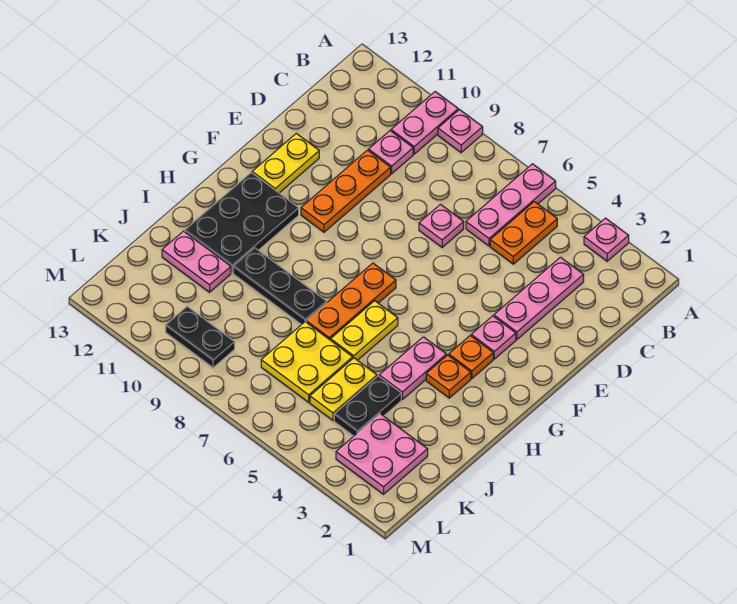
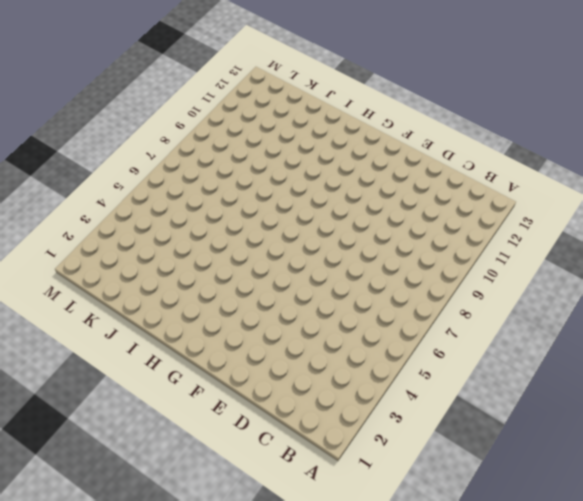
none -> pink plate A3 level 1
none -> pink plate A6:C6 level 1
none -> pink plate A9 level 1

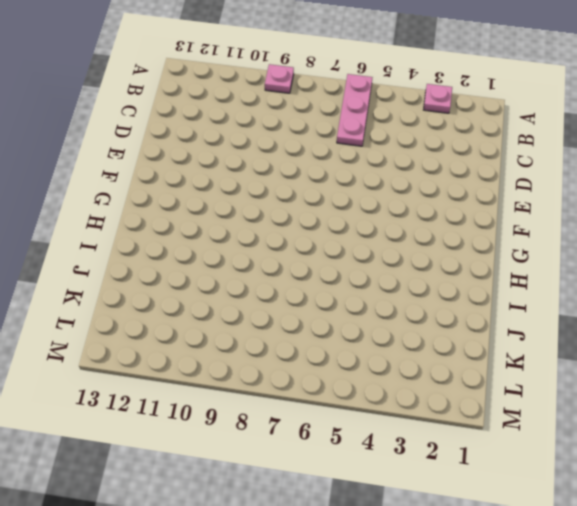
none -> pink plate A10:B10 level 1
none -> orange plate B5:C5 level 1
none -> pink plate C3:E3 level 1

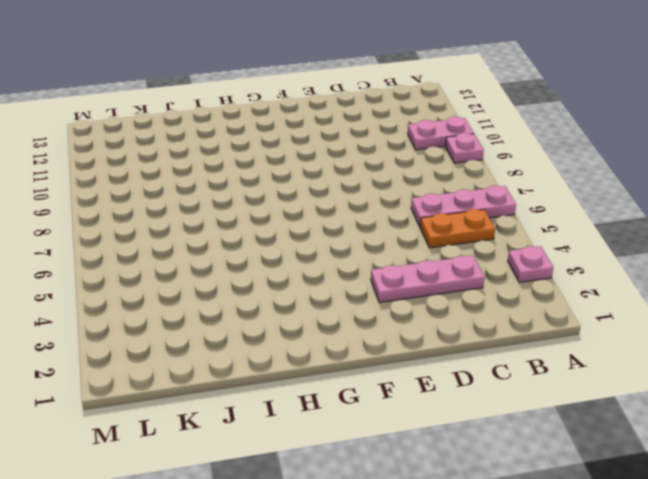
none -> pink plate C10 level 1
none -> pink plate D7 level 1
none -> orange plate D10:F10 level 1

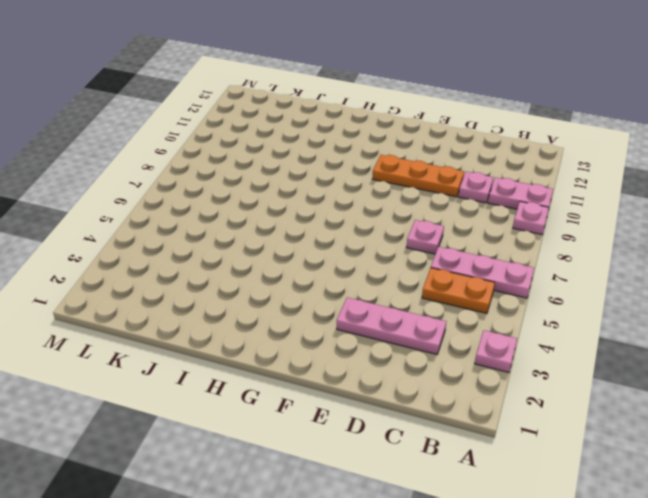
none -> yellow plate E12:F12 level 1
none -> pink plate F3 level 1
none -> orange plate G3 level 1

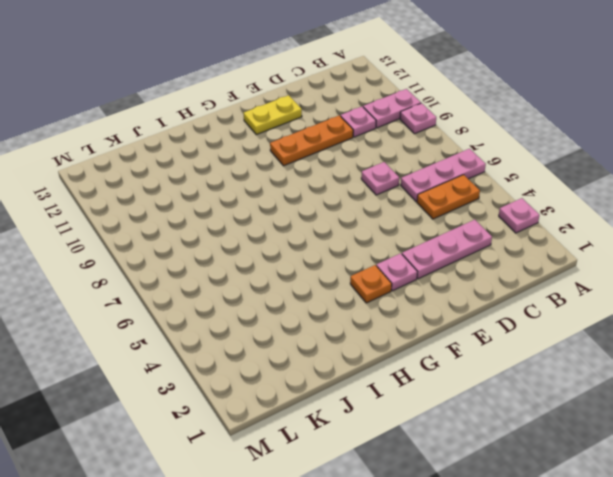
none -> orange plate G7:I7 level 1
none -> black plate G11:I12 level 1
none -> orange plate H3 level 1

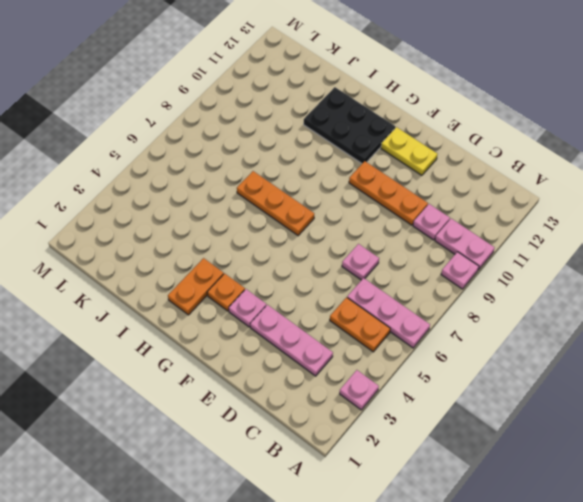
orange plate H2:H3 level 1 -> orange plate H3 level 1
none -> pink plate H4:I4 level 1
none -> yellow plate H6:I6 level 1
none -> black plate I8:I10 level 1

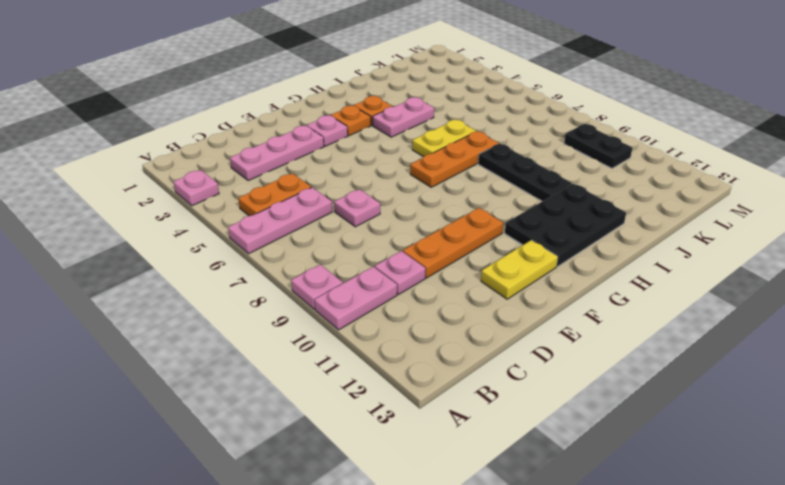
none -> black plate J4:K4 level 1
none -> yellow plate J5:K5 level 1
none -> yellow plate J6:K7 level 1

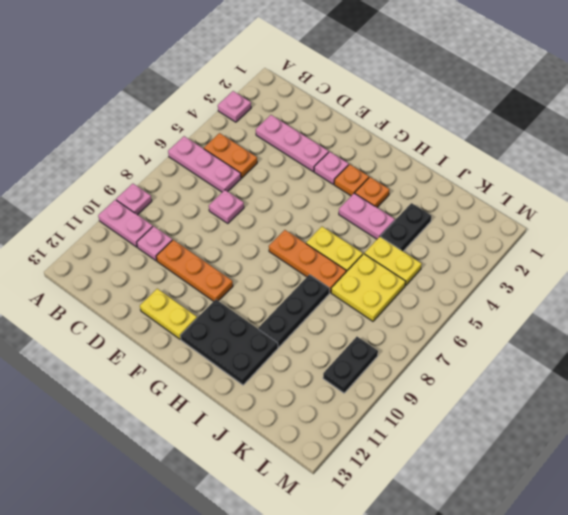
black plate J3:J4 level 1 -> black plate J4:K4 level 1
none -> pink plate J11:J12 level 1
none -> pink plate K2:L3 level 1

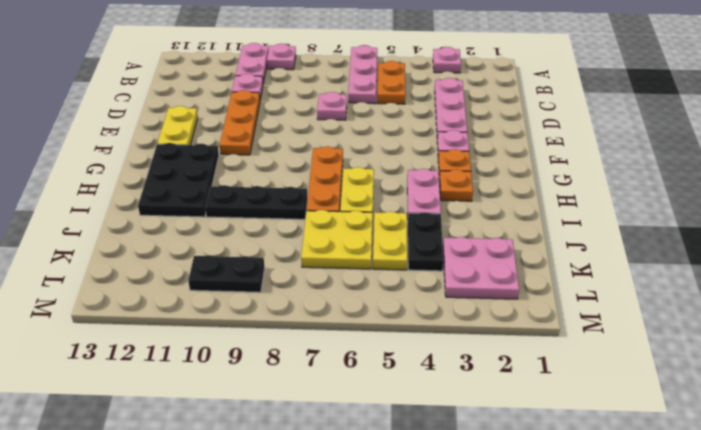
none -> pink plate J11:J12 level 1

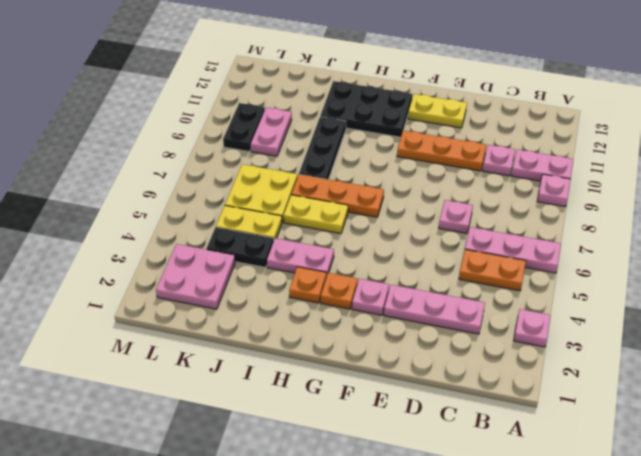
pink plate K9:K10 level 1 -> pink plate J11:J12 level 1

